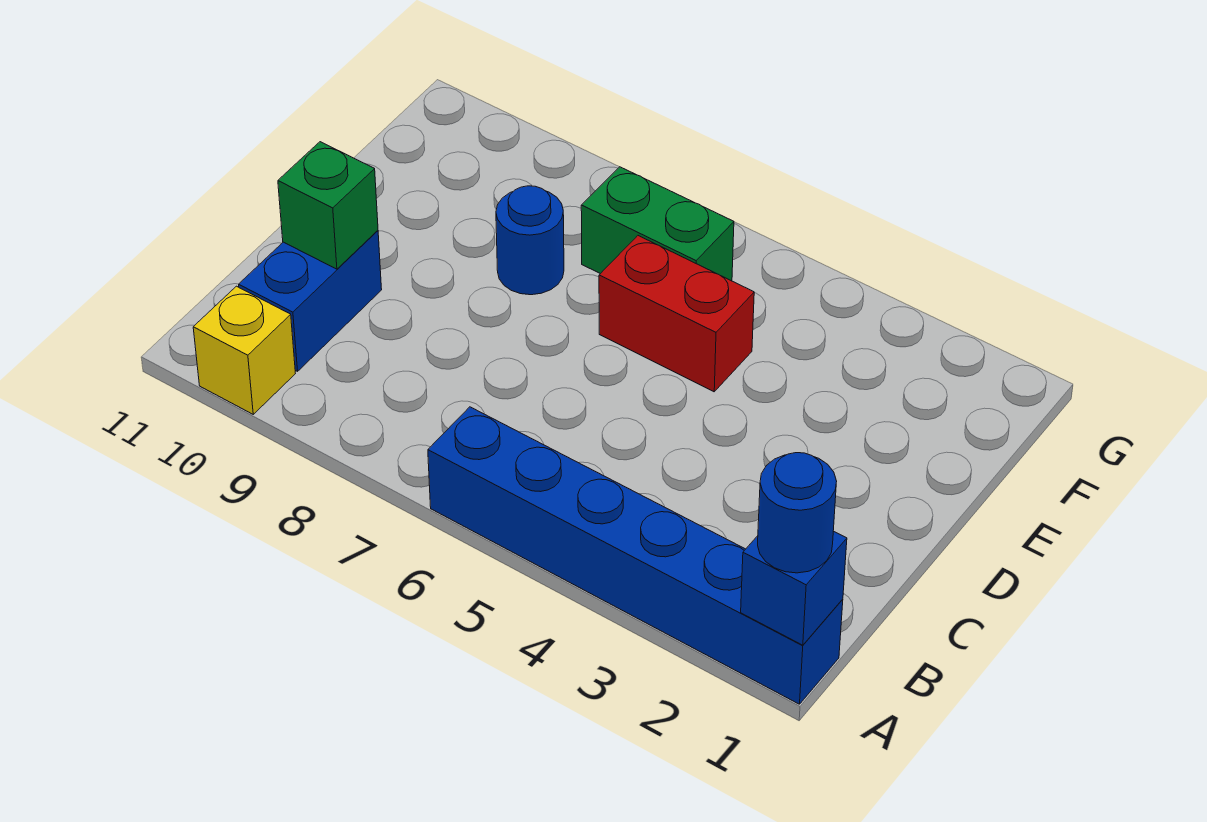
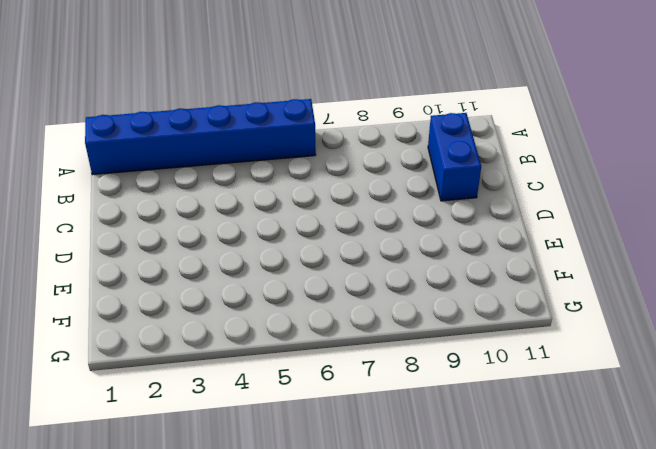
none -> yellow brick A10 level 1
none -> red brick E5:E6 level 1

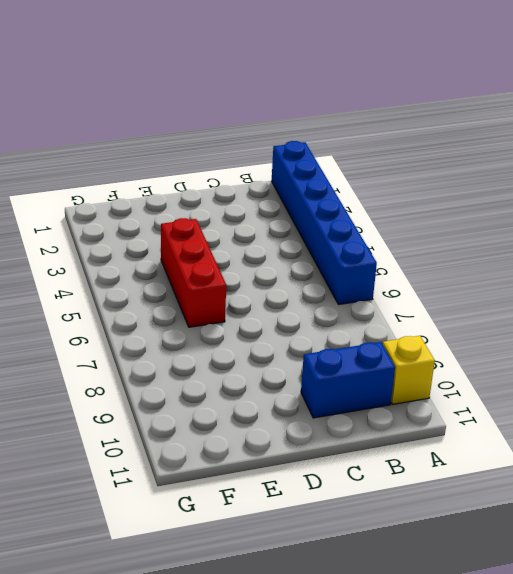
red brick E4:E6 level 1 -> red brick E5:E6 level 1
none -> blue round brick E8 level 1
none -> green brick F6:F7 level 1

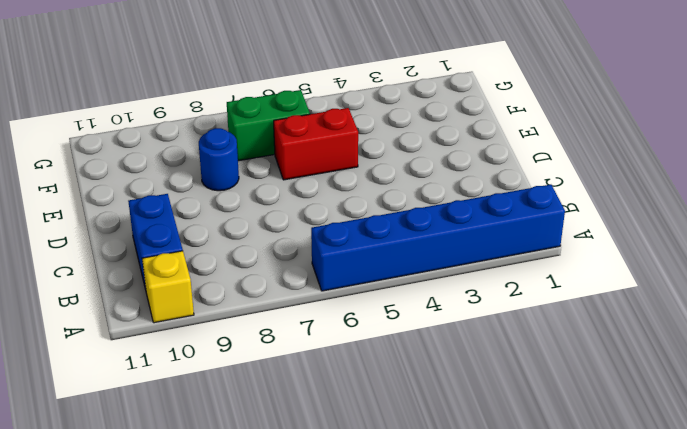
none -> blue brick A1 level 2
none -> green brick C10 level 2

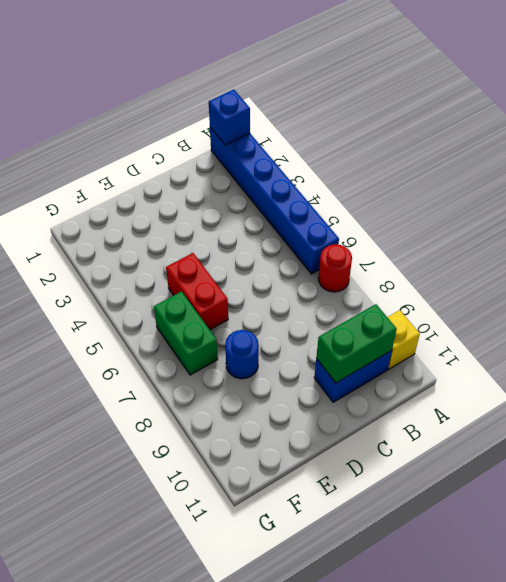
red round brick A7 level 1 -> none
green brick B10:C10 level 2 -> green brick C10 level 2
none -> blue round brick A1 level 3

